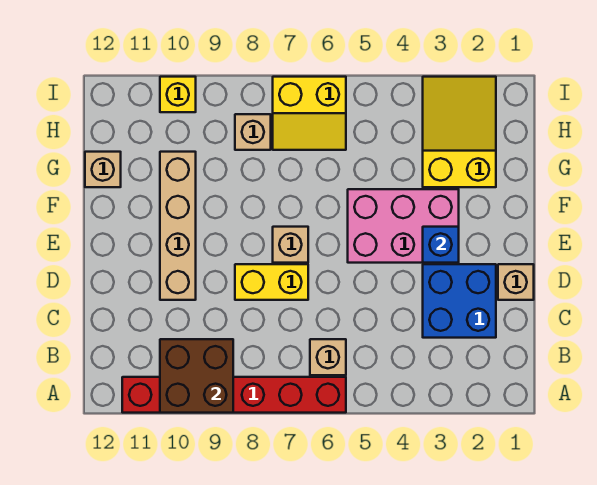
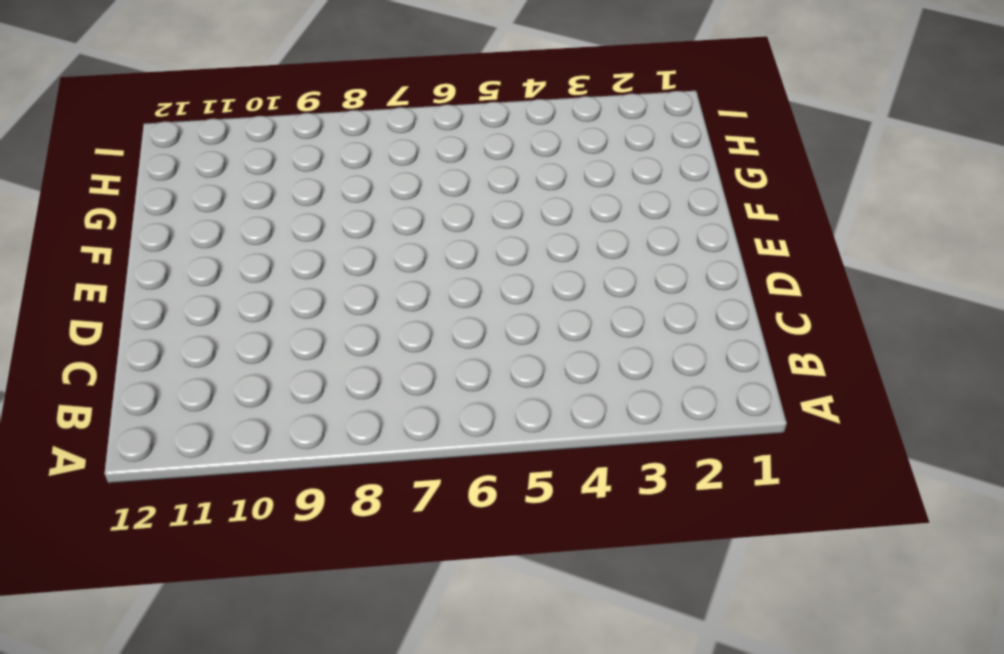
none -> red brick A6:A11 level 1
none -> tan brick B6 level 1
none -> blue brick C2:D3 level 1

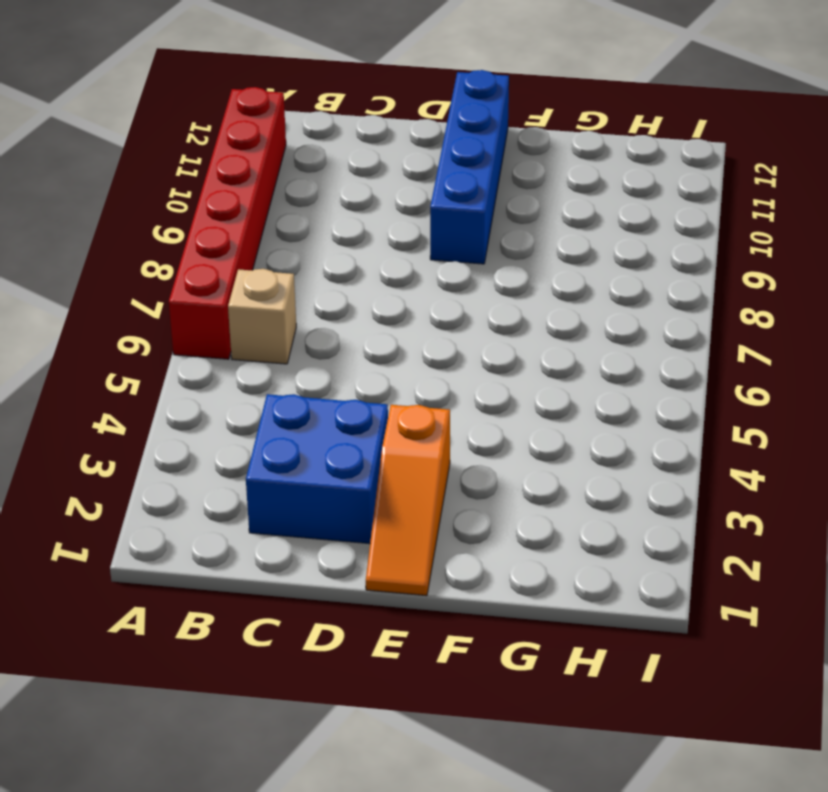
orange slope E1:E3 level 1 top 3 -> pink brick E3:F5 level 1
blue brick E9:E12 level 1 -> tan brick D10:G10 level 1
none -> tan brick D1 level 1
none -> yellow brick D7:D8 level 1
none -> tan brick E7 level 1

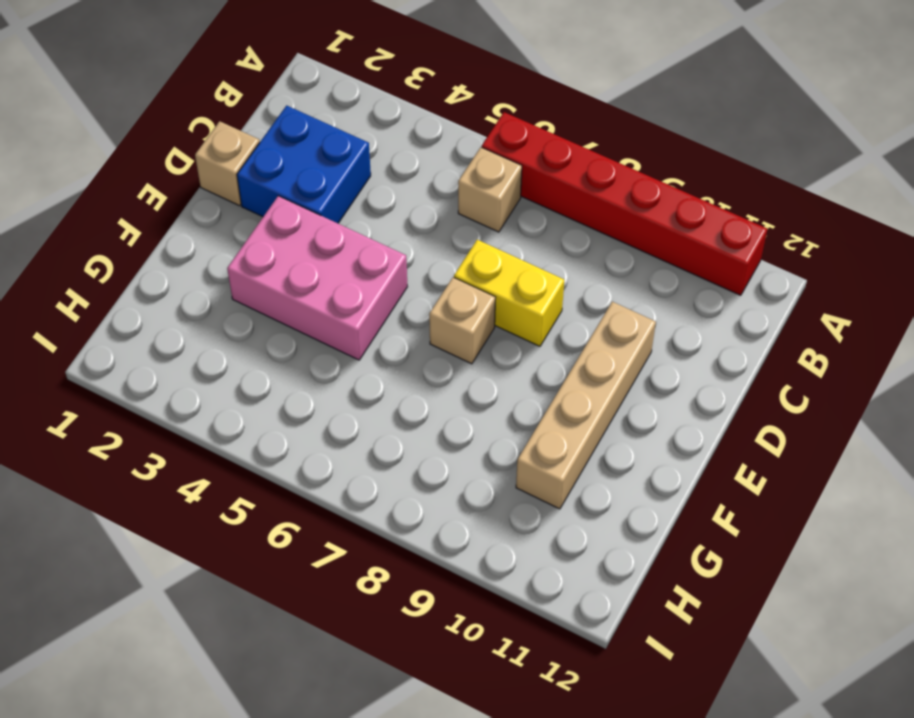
none -> yellow slope G2:I3 level 1 top G
none -> tan brick G12 level 1
none -> yellow slope H6:I7 level 1 top I

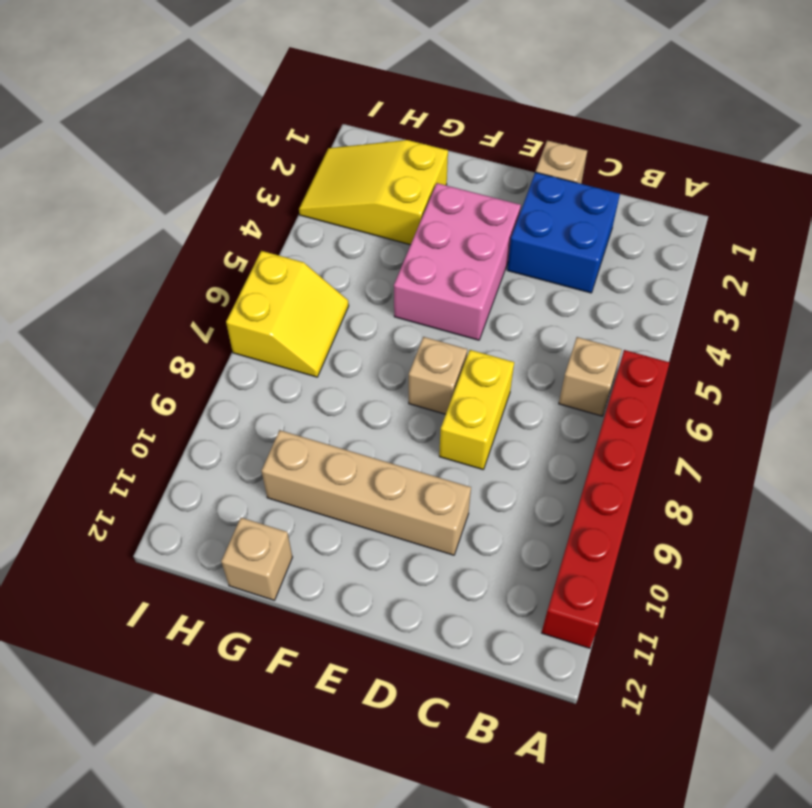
none -> tan brick H8 level 1
none -> yellow brick I10 level 1
none -> brown brick A9:B10 level 2

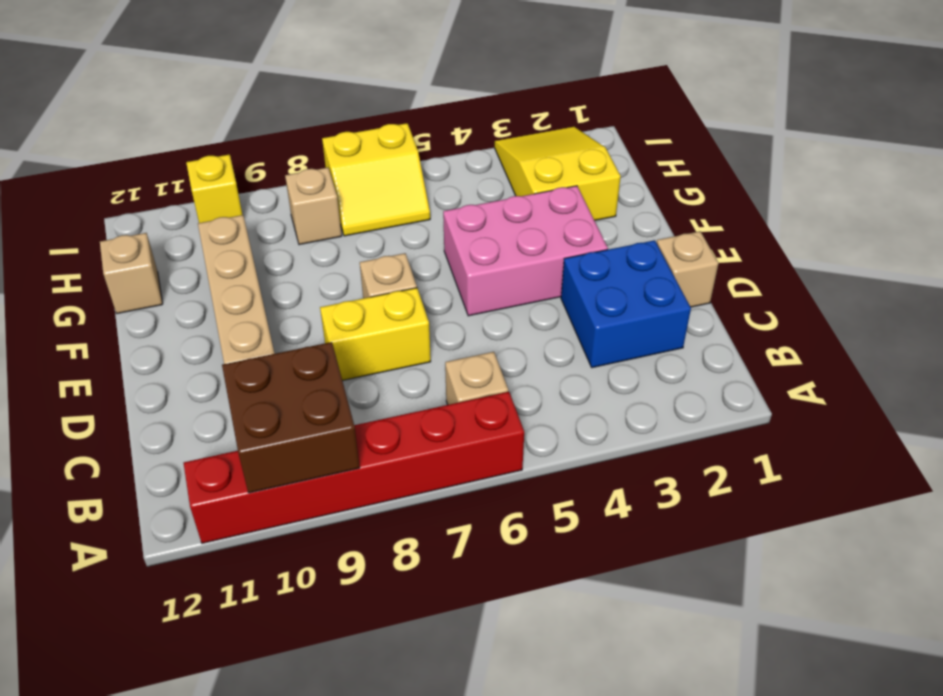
none -> blue brick E3 level 2

